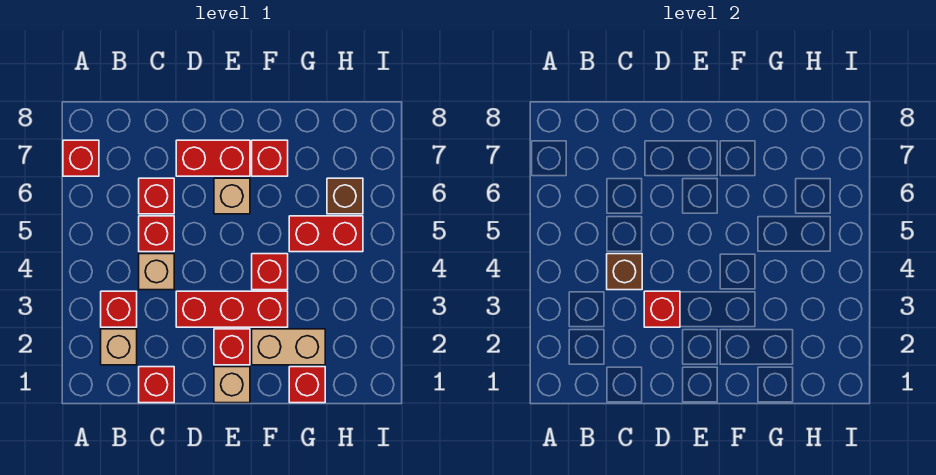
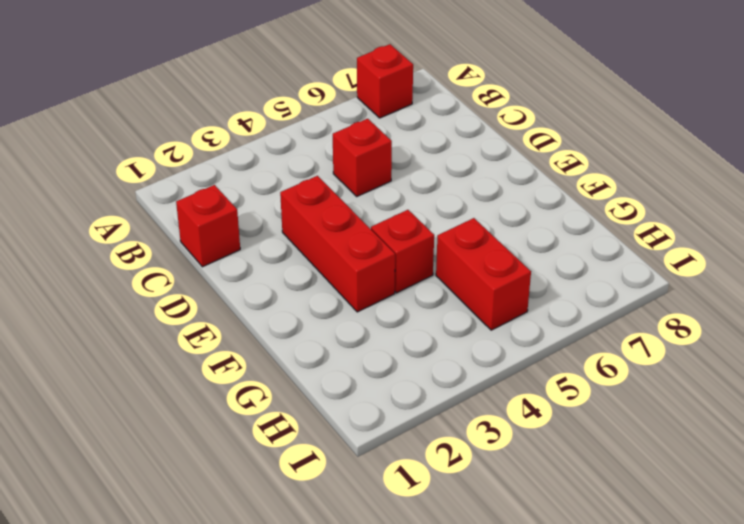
none -> tan brick B2 level 1
none -> red brick B3 level 1
none -> tan brick C4 level 1

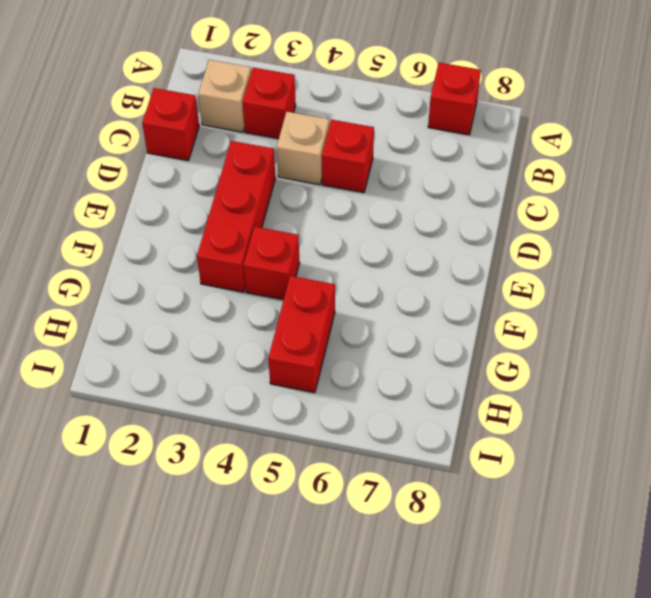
none -> red brick C6 level 1
none -> red brick D7:E7 level 1
none -> tan brick E1 level 1

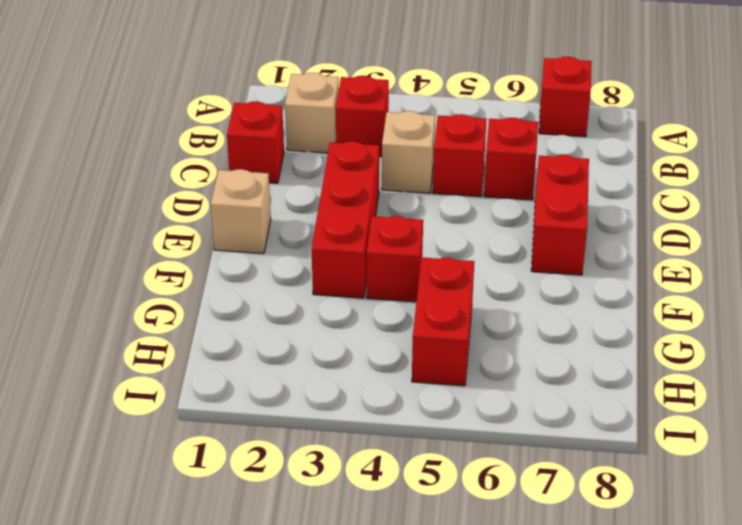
none -> red brick E2 level 1
none -> tan brick E6 level 1
none -> tan brick F2:G2 level 1

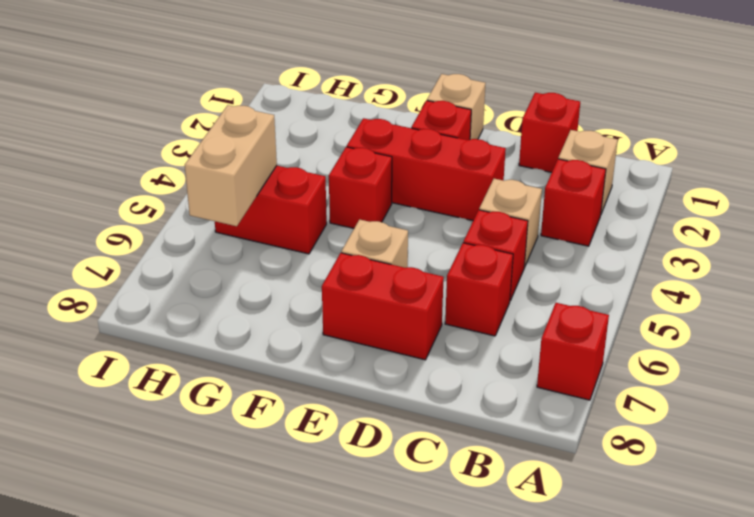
tan brick H5:H6 level 2 -> tan brick F2:G2 level 1
none -> red brick F7 level 1
none -> red brick G1 level 1
none -> brown brick H6 level 1

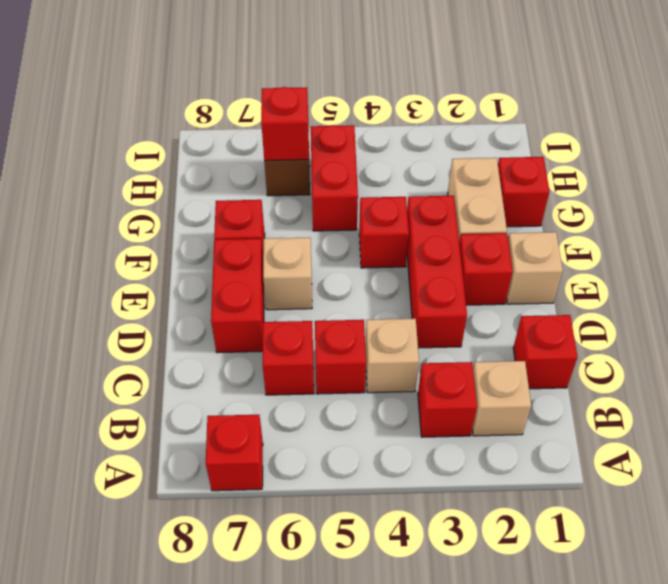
red brick H6 level 2 -> red brick D3 level 2
none -> brown brick C4 level 2

